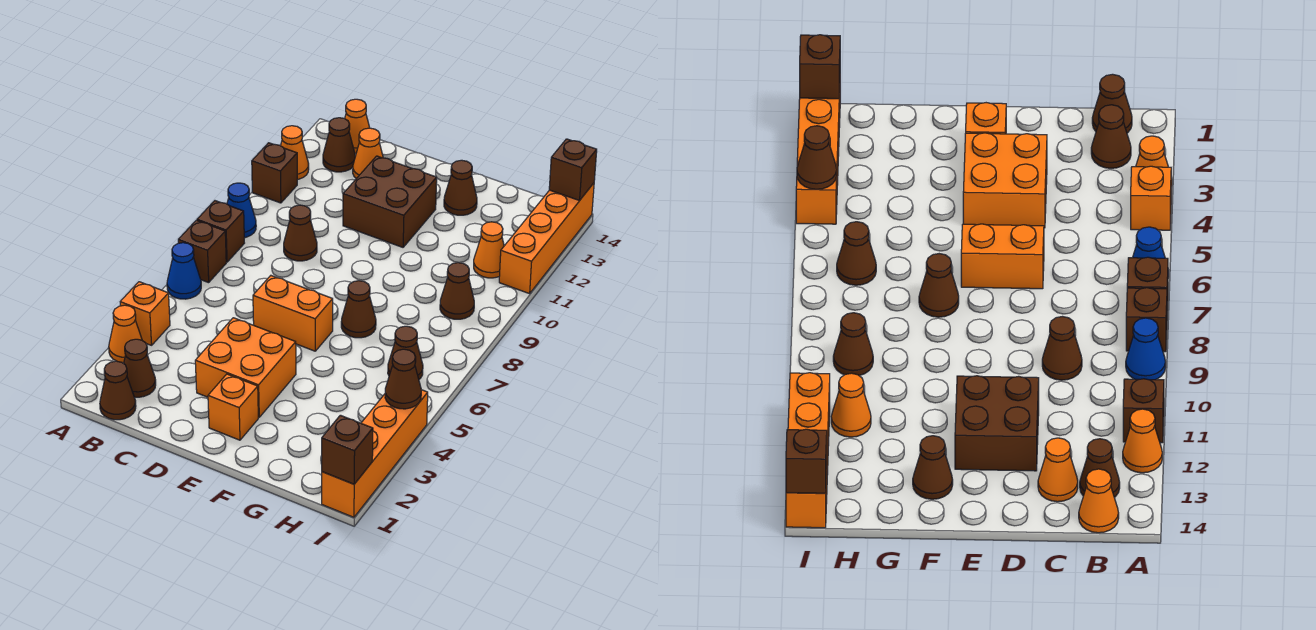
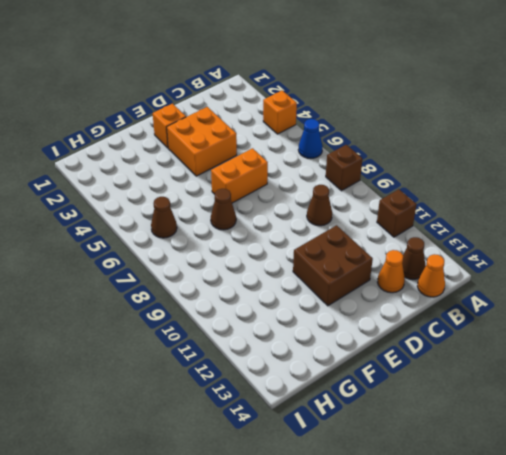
none -> orange cone A3 level 1
none -> brown brick A7 level 1
none -> blue cone A9 level 1

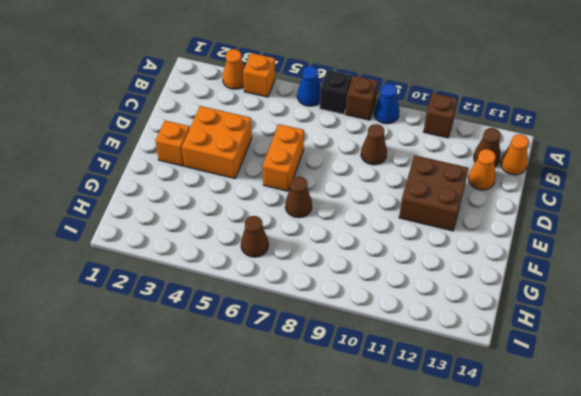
black brick A7 level 1 -> brown brick A7 level 1
none -> orange cone A12 level 1
none -> brown cone B1 level 1
none -> brown cone B2 level 1

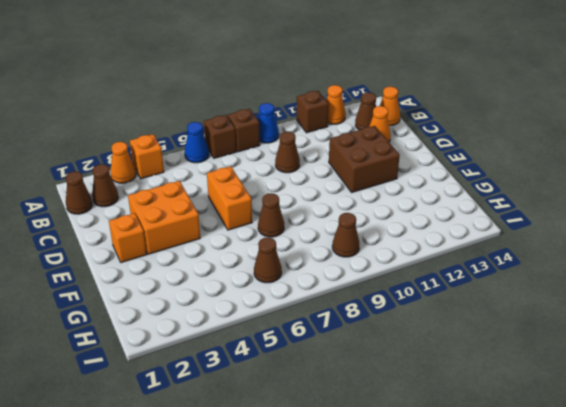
none -> brown cone F13 level 1
none -> orange cone H11 level 1
none -> orange brick I1:I4 level 1

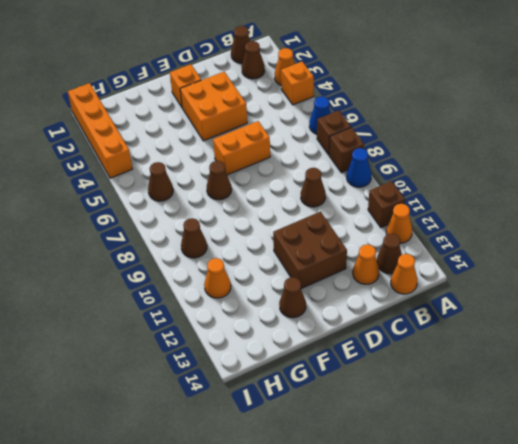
none -> orange brick I11:I14 level 1
none -> brown brick I1 level 2
none -> brown cone I4 level 2

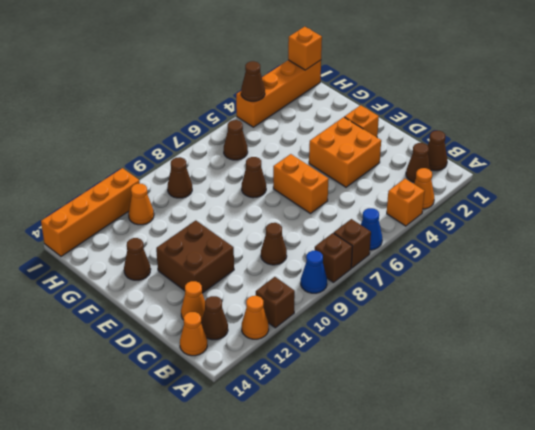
orange brick I1 level 2 -> brown brick I1 level 2
none -> brown brick I14 level 2

